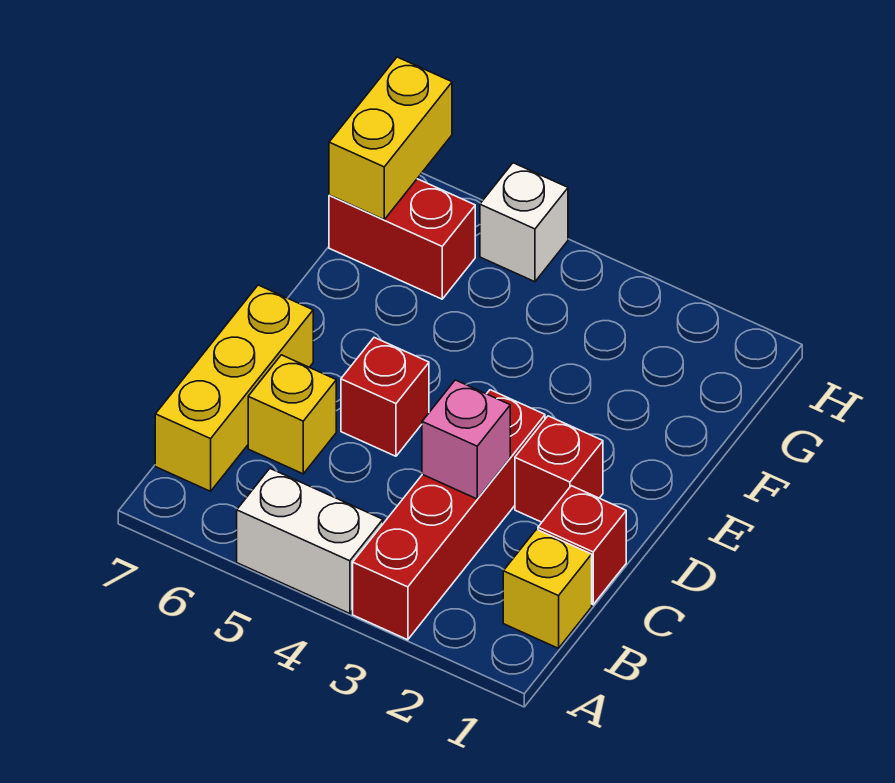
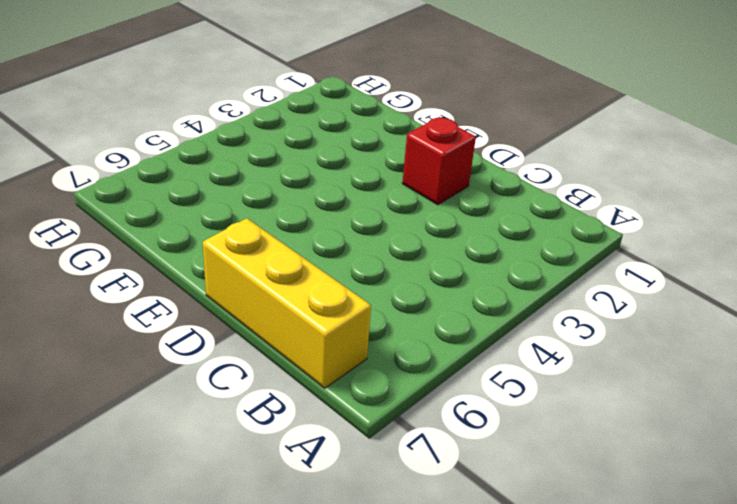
none -> red brick A3:D3 level 1
none -> white brick A4:A5 level 1
none -> yellow brick B1 level 1

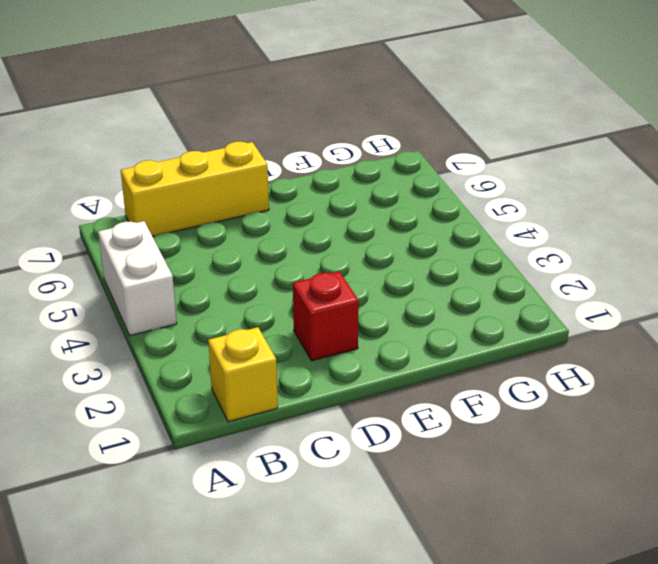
none -> red brick A3:D3 level 1
none -> red brick C1 level 1
none -> yellow brick C6 level 1

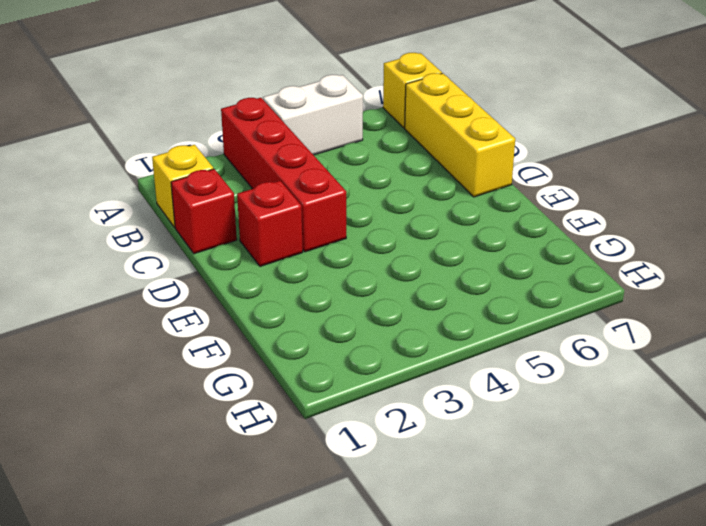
yellow brick A7 level 1 -> yellow brick C6 level 1
none -> red brick D5 level 1
none -> red brick G6:G7 level 1
none -> white brick H5 level 1

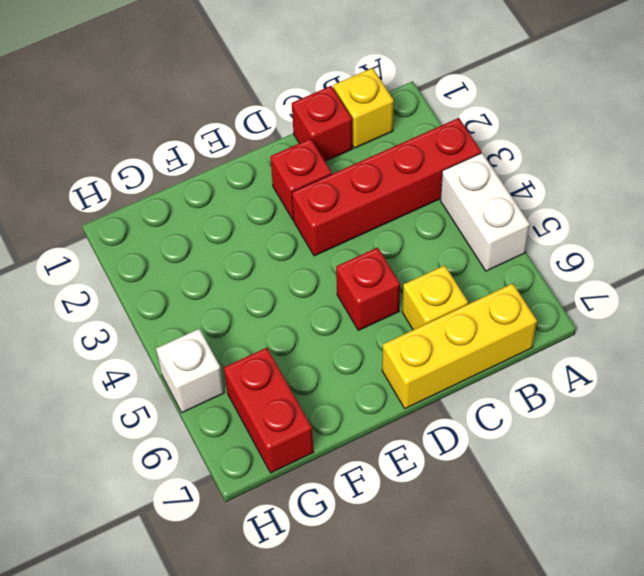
none -> pink brick C3 level 2
none -> yellow brick G7:H7 level 2

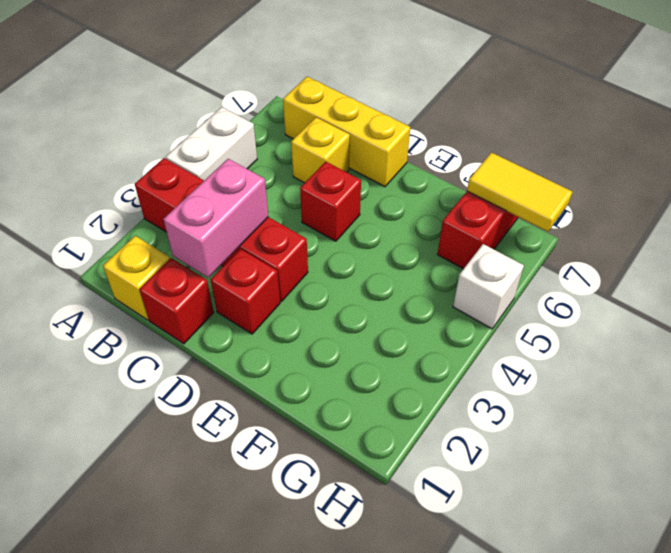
pink brick C2:C3 level 2 -> pink brick C3 level 2
yellow tile G7:H7 level 2 -> yellow brick G7:H7 level 2

